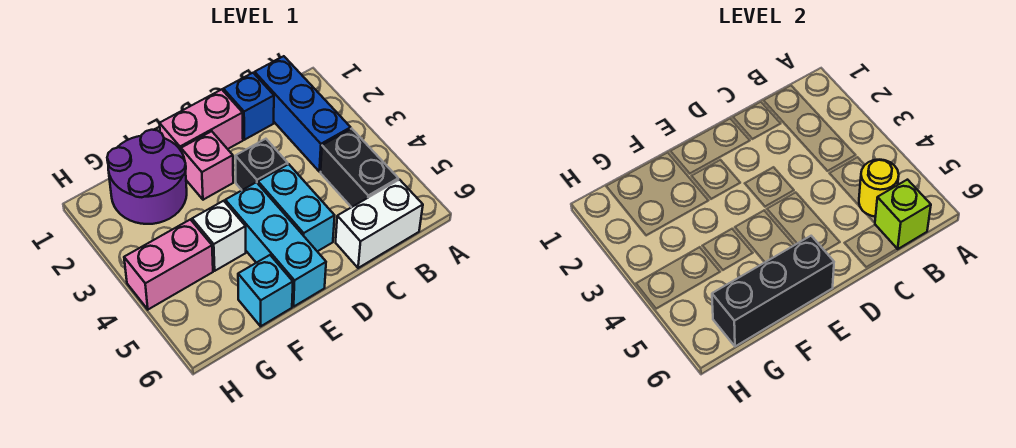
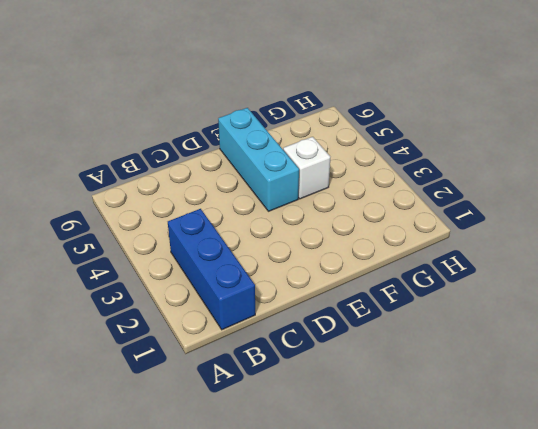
none -> black brick B4:B5 level 1
none -> white brick B6:C6 level 1
none -> blue brick C1 level 1

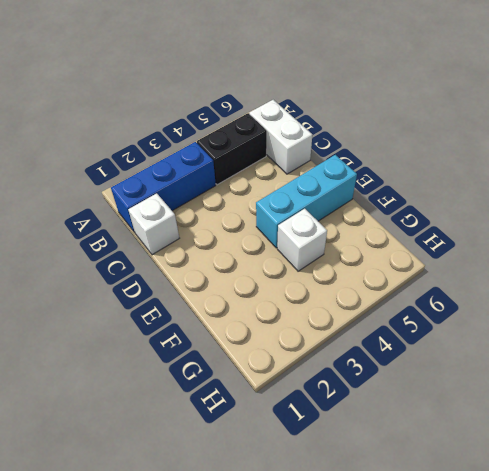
white brick C1 level 1 -> blue brick C1 level 1
none -> pink brick D1:E1 level 1
none -> black brick D3 level 1
none -> cyan brick D4:D5 level 1

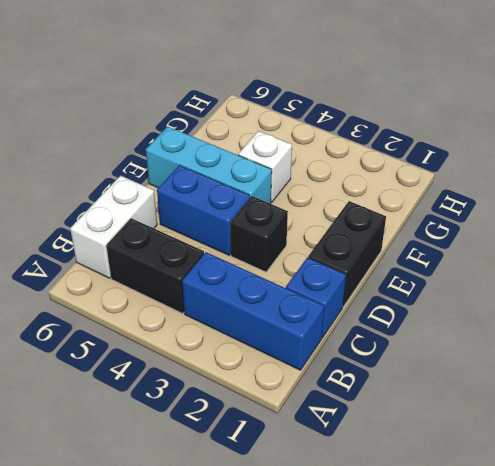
black brick D1:E1 level 1 -> pink brick D1:E1 level 1
blue brick D4:D5 level 1 -> cyan brick D4:D5 level 1
none -> pink brick E2 level 1
none -> purple round brick F1:G2 level 1
none -> cyan brick F6 level 1

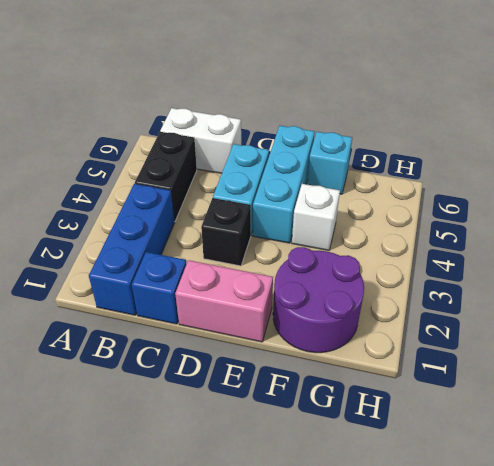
none -> pink brick E2 level 1
none -> pink brick G4:H4 level 1
none -> yellow round brick B5 level 2

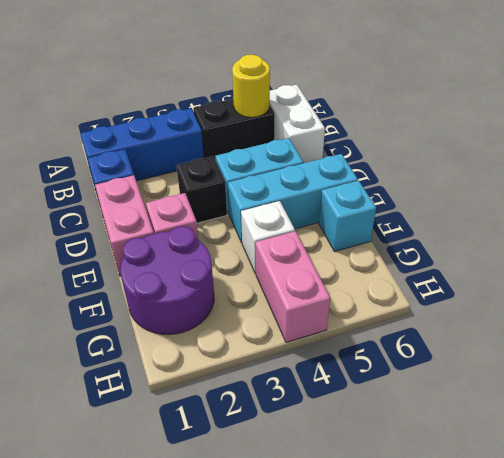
none -> lime brick B6 level 2
none -> black brick E6:G6 level 2

